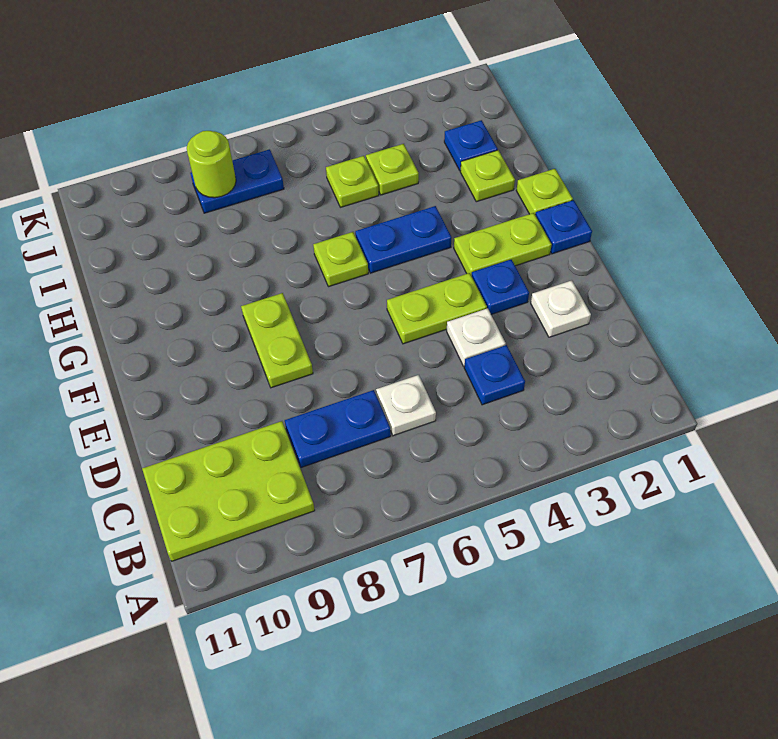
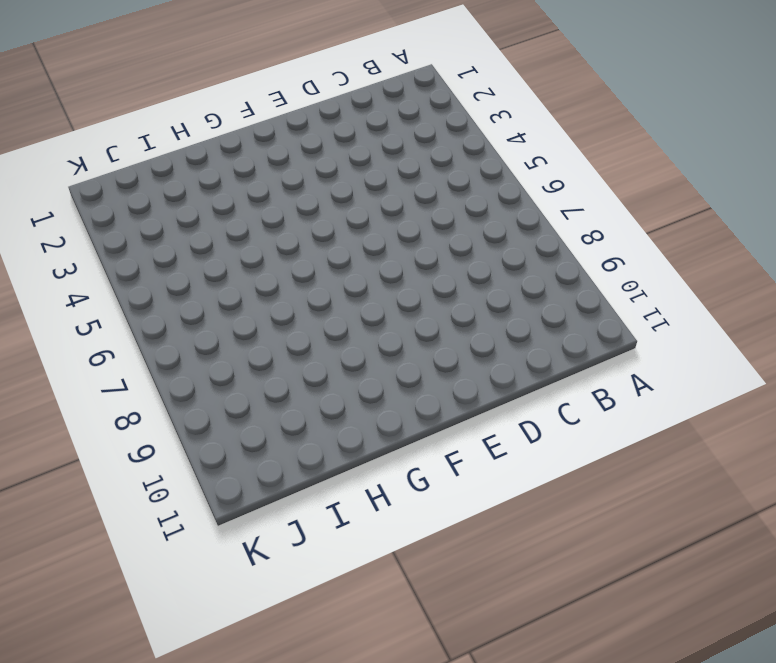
none -> lime plate B9:C11 level 1
none -> blue plate C4 level 1
none -> white plate C6 level 1

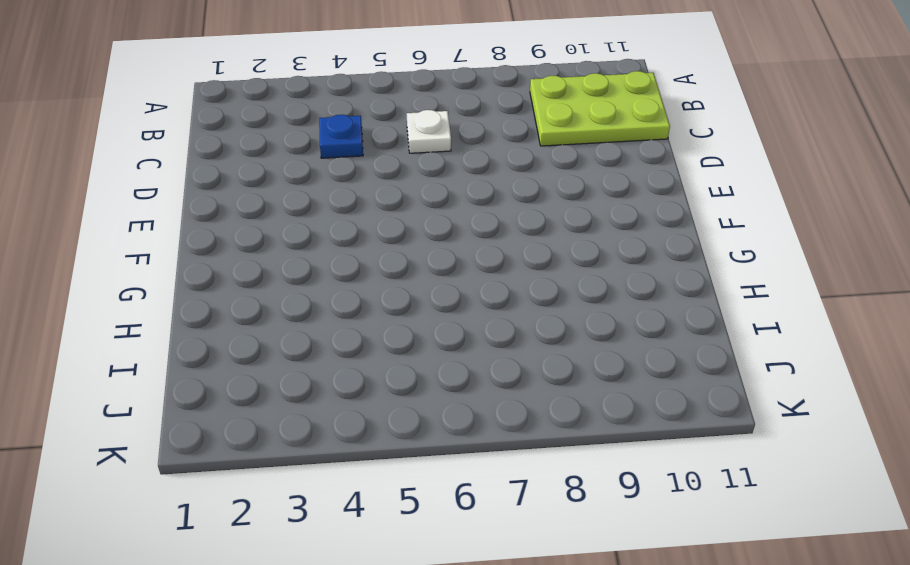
none -> blue plate C7:C8 level 1
none -> white plate D2 level 1
none -> white plate D4 level 1

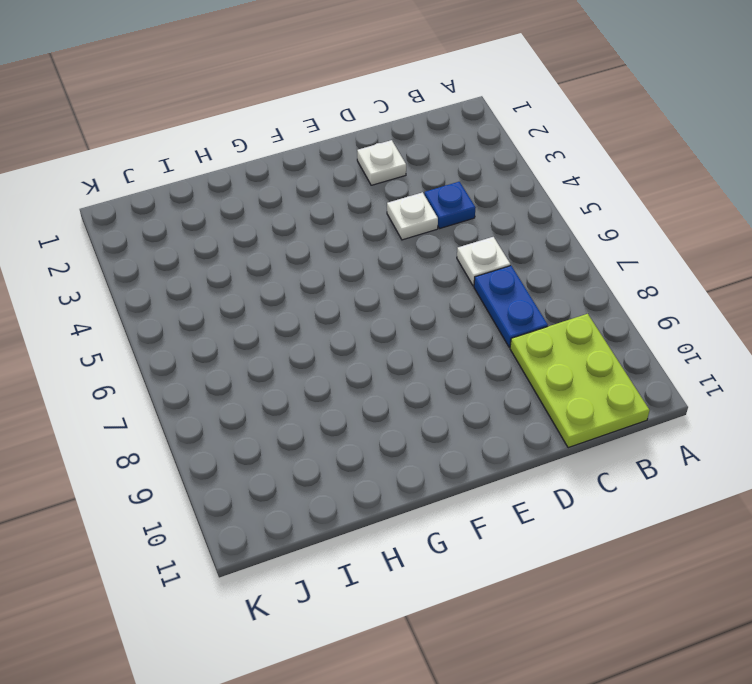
none -> blue plate E3 level 1
none -> lime plate E4:E5 level 1
none -> lime plate E8:F8 level 1

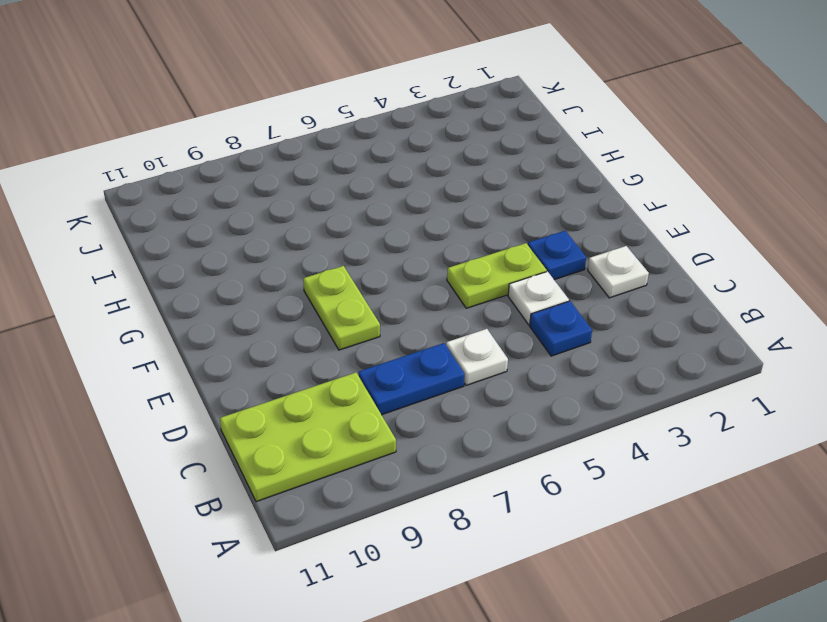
none -> blue plate F1 level 1
none -> lime plate F2:F3 level 1
none -> lime plate G1 level 1

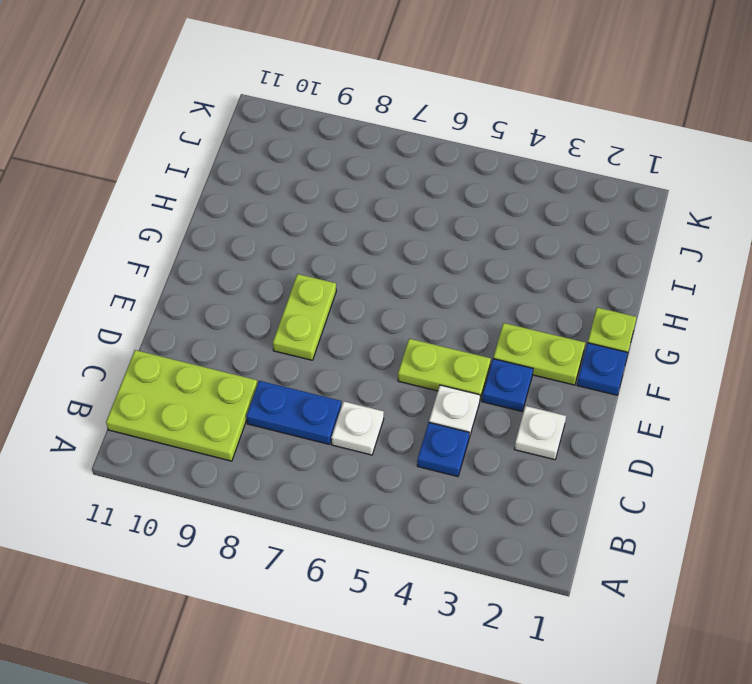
none -> blue plate G4:G5 level 1
none -> lime plate G6 level 1
none -> lime plate H2 level 1

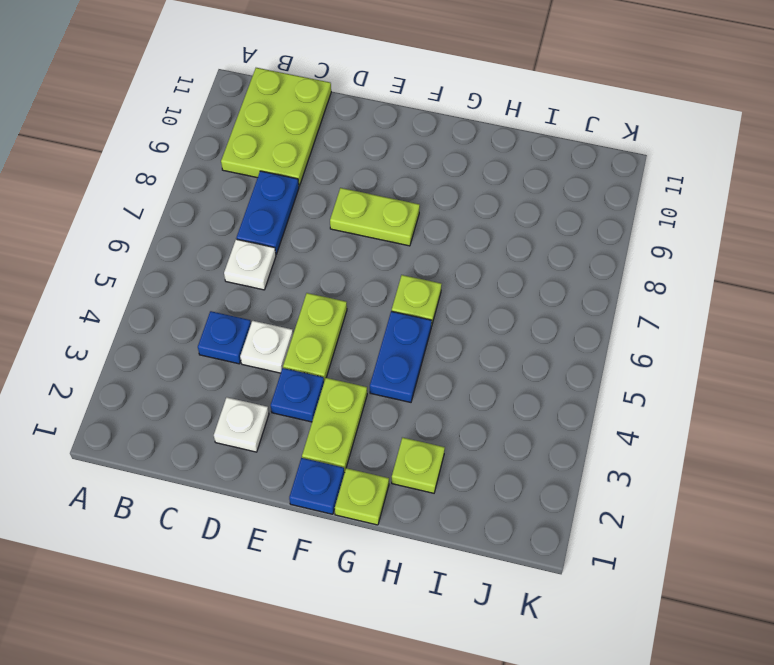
none -> blue plate I2 level 1
none -> lime plate I4 level 1
none -> lime plate I5 level 1

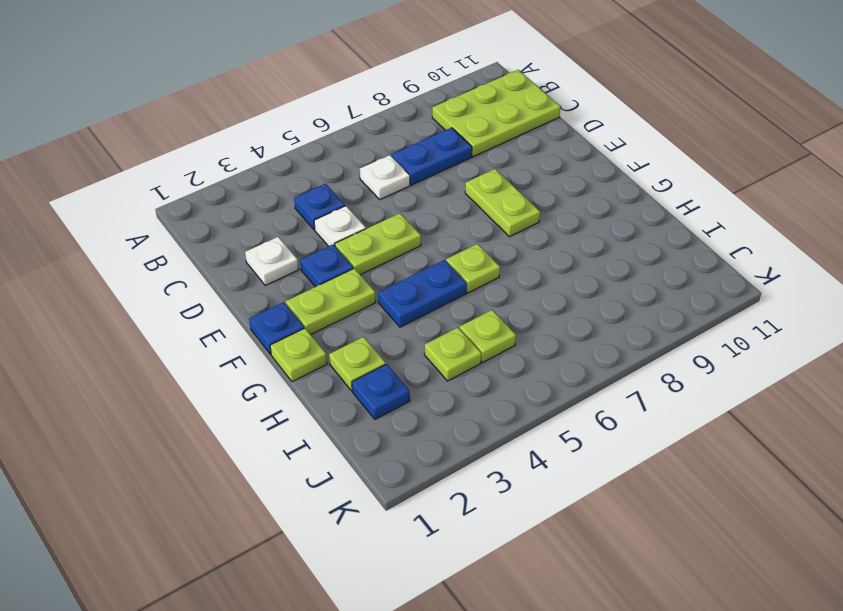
none -> blue plate J7:J8 level 1
none -> lime round brick J8 level 2

